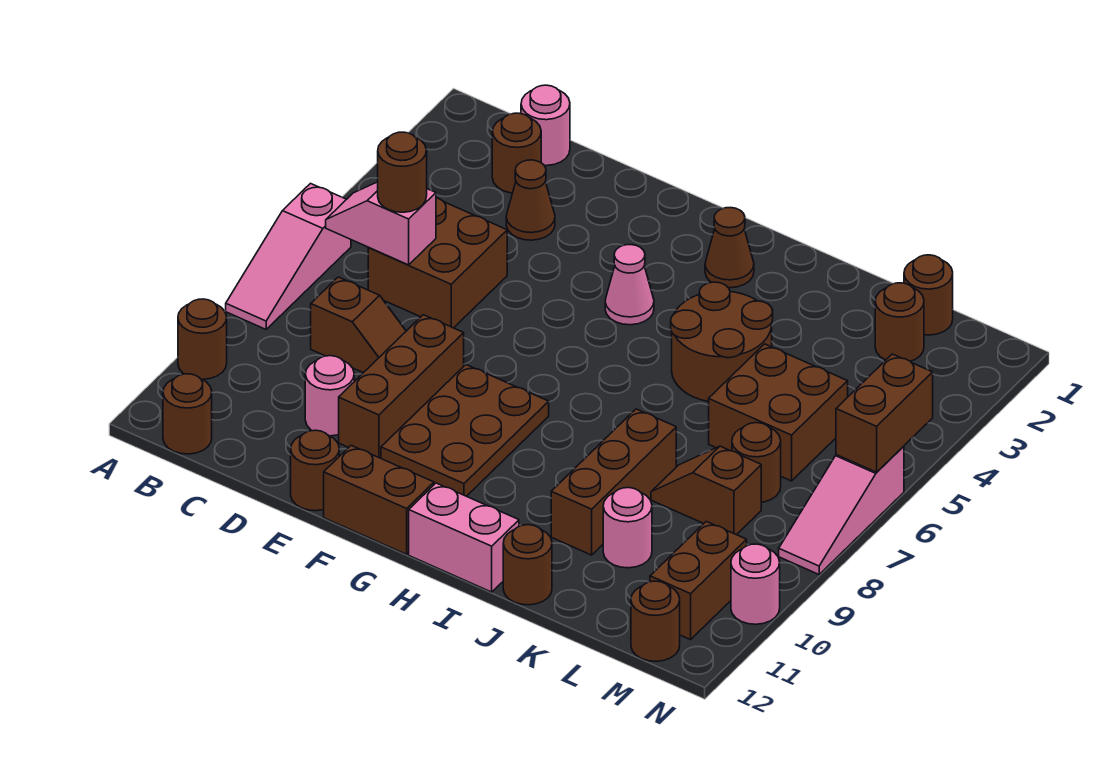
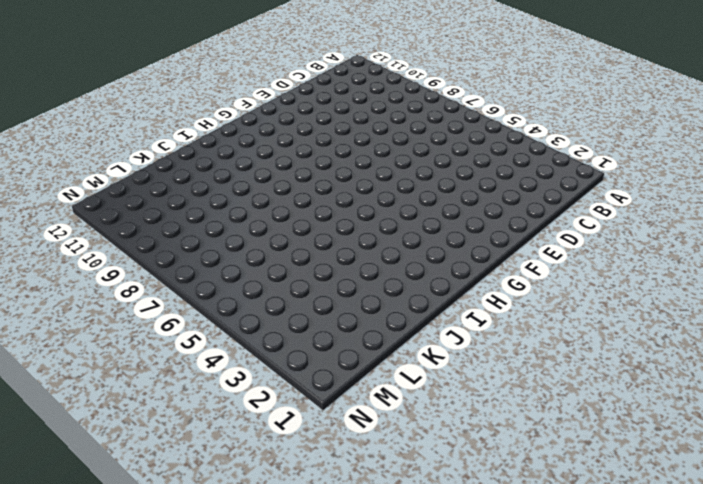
none -> pink slope A6:A8 level 1 top 6
none -> brown round brick A10 level 1
none -> brown round brick B12 level 1
none -> pink round brick C1 level 1

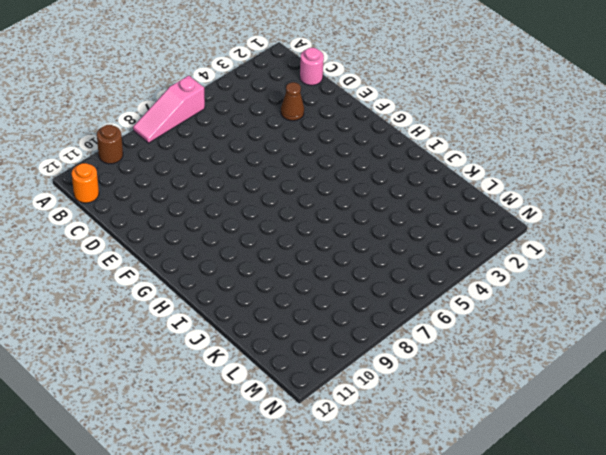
orange round brick B12 level 1 -> brown round brick B12 level 1
none -> brown round brick C2 level 1
none -> brown brick C5:D6 level 1
none -> brown slope C8:D8 level 1 top C
none -> pink round brick D10 level 1

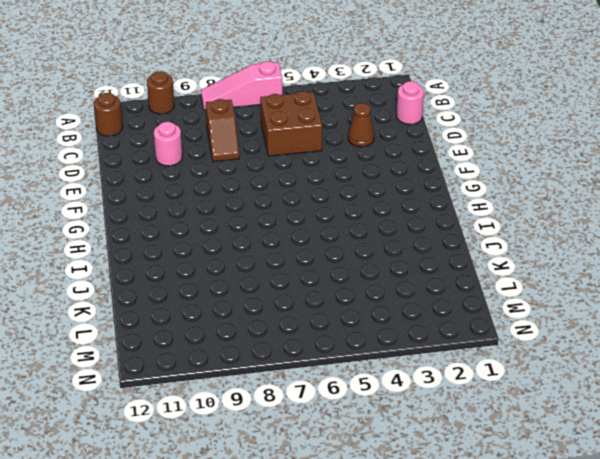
none -> brown round brick C2 level 1
none -> brown brick E8:E10 level 1
none -> brown round brick E12 level 1
none -> brown plate F8:G10 level 1

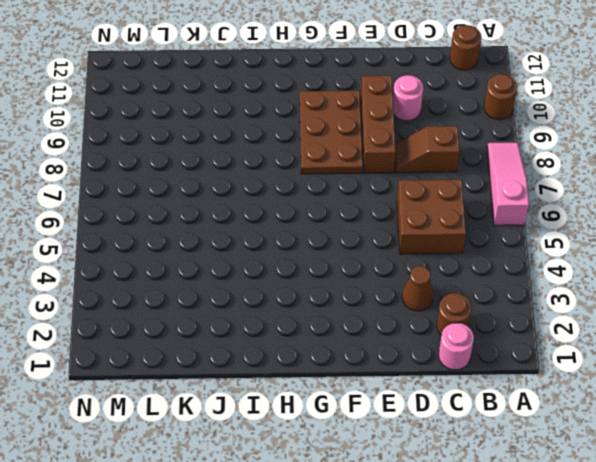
none -> brown round brick E12 level 1
none -> brown brick F12:G12 level 1
none -> pink cone G4 level 1
none -> brown cone H2 level 1

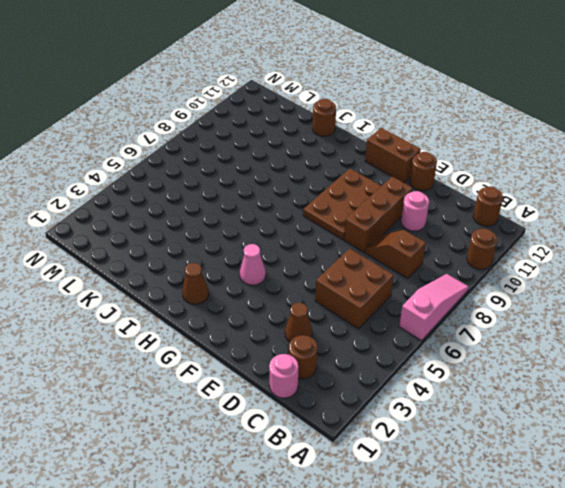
none -> pink brick H12:I12 level 1
none -> brown round brick I4:J5 level 1
none -> brown brick J8:J10 level 1
none -> brown brick K5:L6 level 1

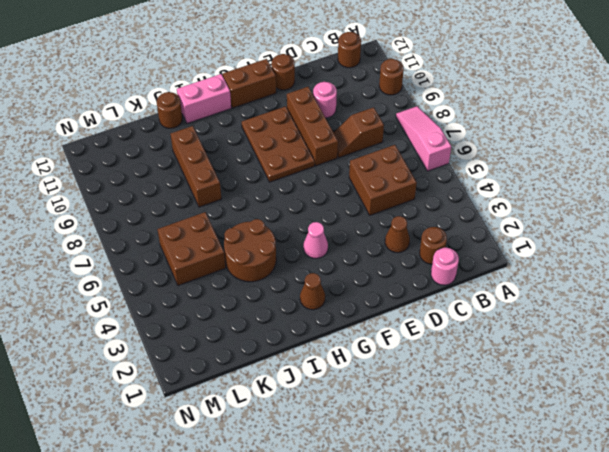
none -> brown slope K8:L8 level 1 top L
none -> pink round brick K10 level 1
none -> brown round brick L1 level 1
none -> brown round brick L2 level 1

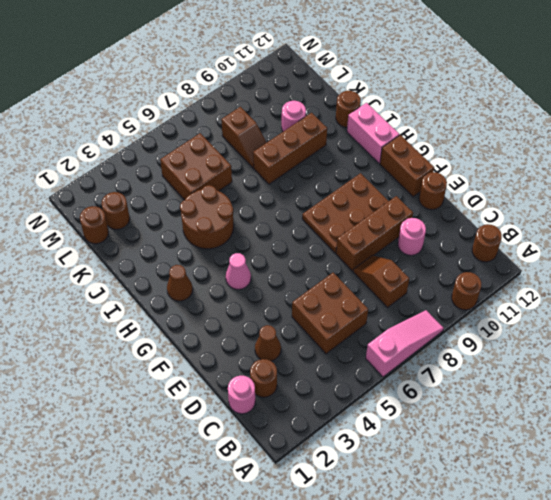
none -> brown round brick L7 level 1
none -> brown brick M10:M11 level 1
none -> brown round brick M12 level 1
none -> pink slope N6:N8 level 1 top 6

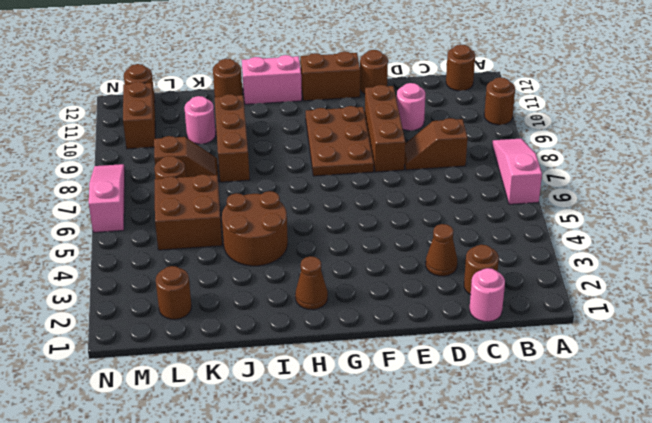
none -> brown brick C5:D6 level 1
none -> pink cone G4 level 1
none -> brown round brick L1 level 1
none -> pink round brick N10 level 1

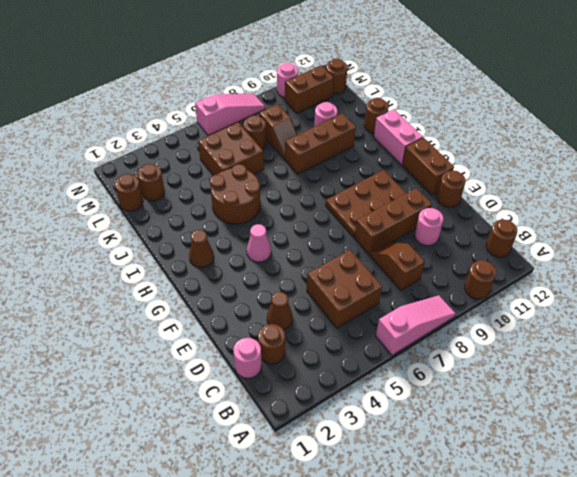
none -> pink slope B6:C6 level 2 top C
none -> brown brick N5:N6 level 2
none -> brown round brick C6 level 3

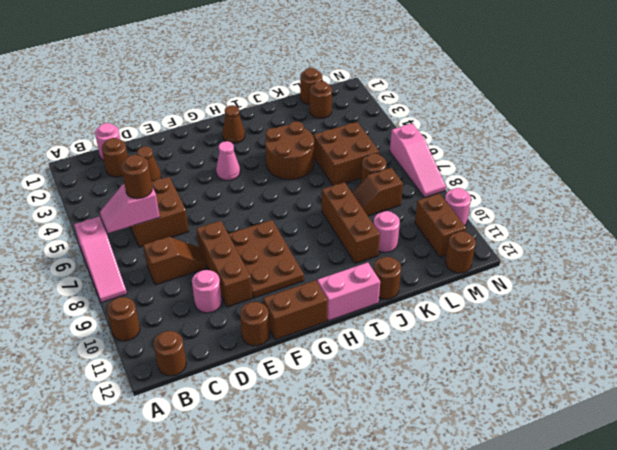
none -> brown brick N5:N6 level 2

